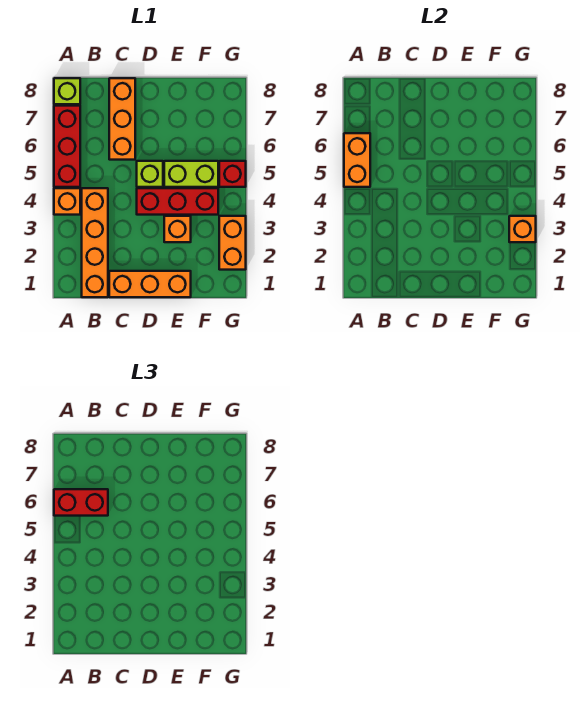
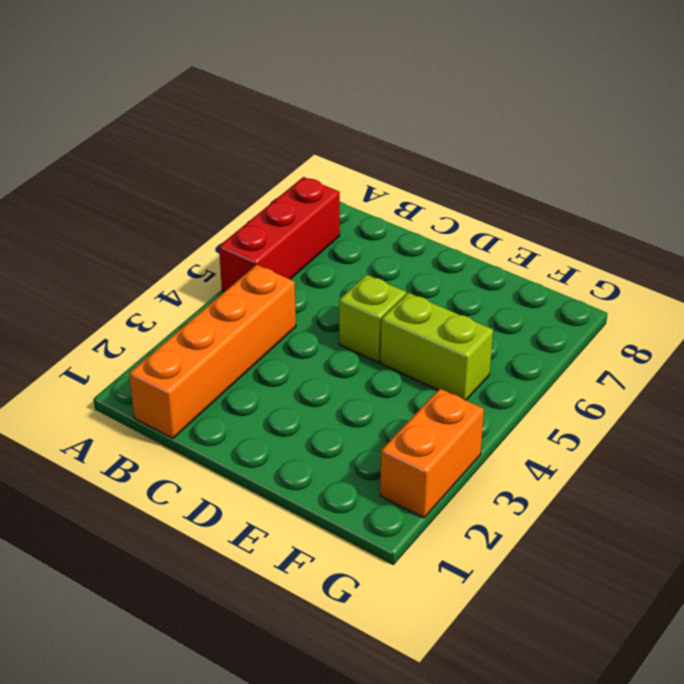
none -> orange brick A4 level 1
none -> lime brick A8 level 1
none -> orange brick C1:E1 level 1

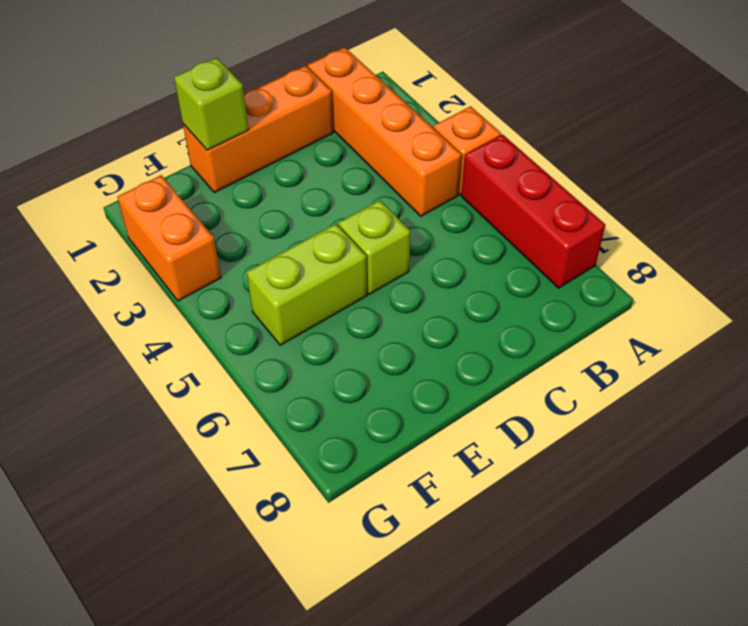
lime brick E1 level 2 -> lime brick A8 level 1
none -> orange brick C6:C8 level 1
none -> red brick D4:F4 level 1
none -> orange brick E3 level 1

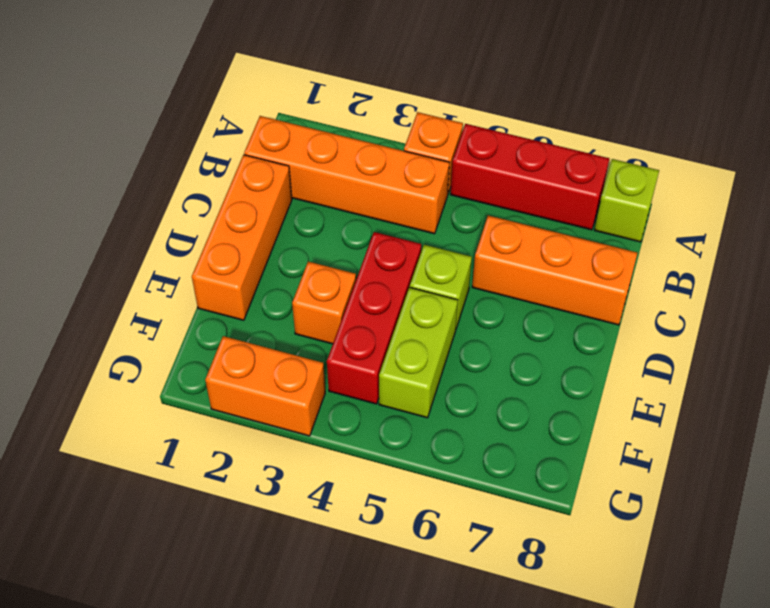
none -> red brick G5 level 1
none -> orange brick A5:A6 level 2
none -> orange brick G3 level 2

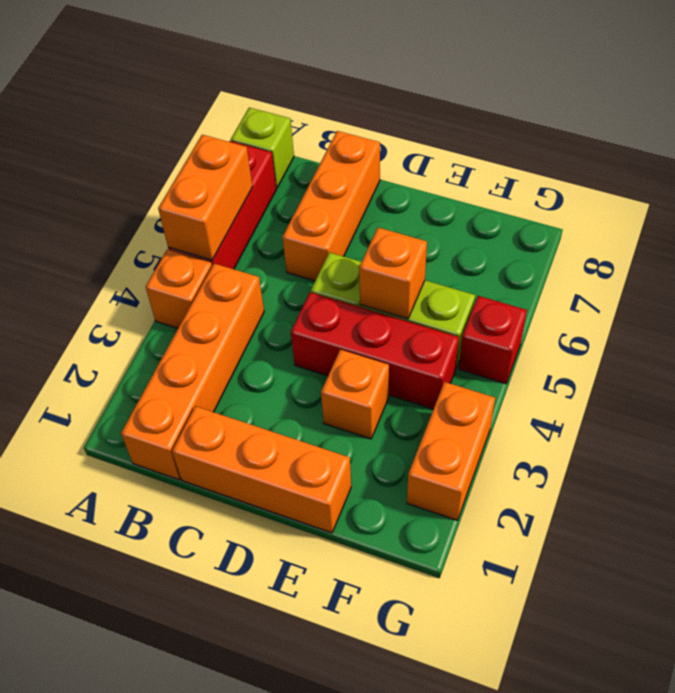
orange brick E5 level 2 -> orange brick G3 level 2
none -> red brick A6:B6 level 3

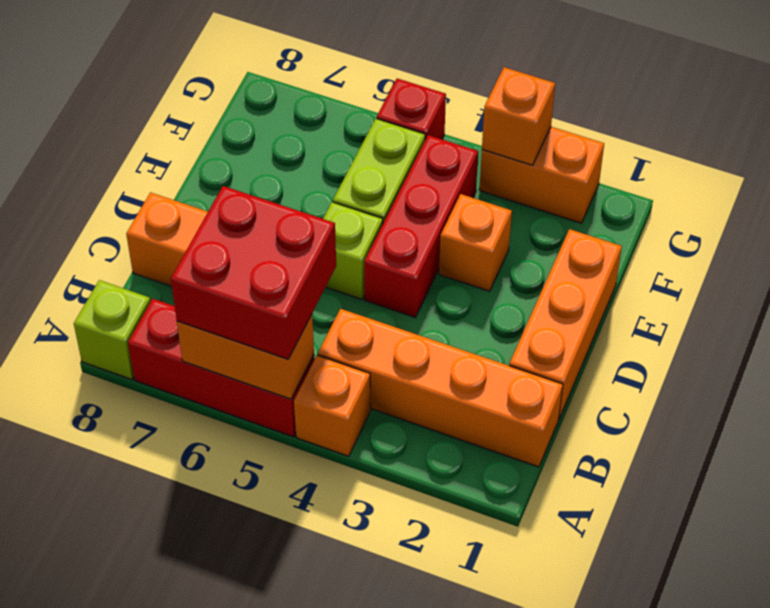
red brick A5:B6 level 3 -> red brick A6:B6 level 3

